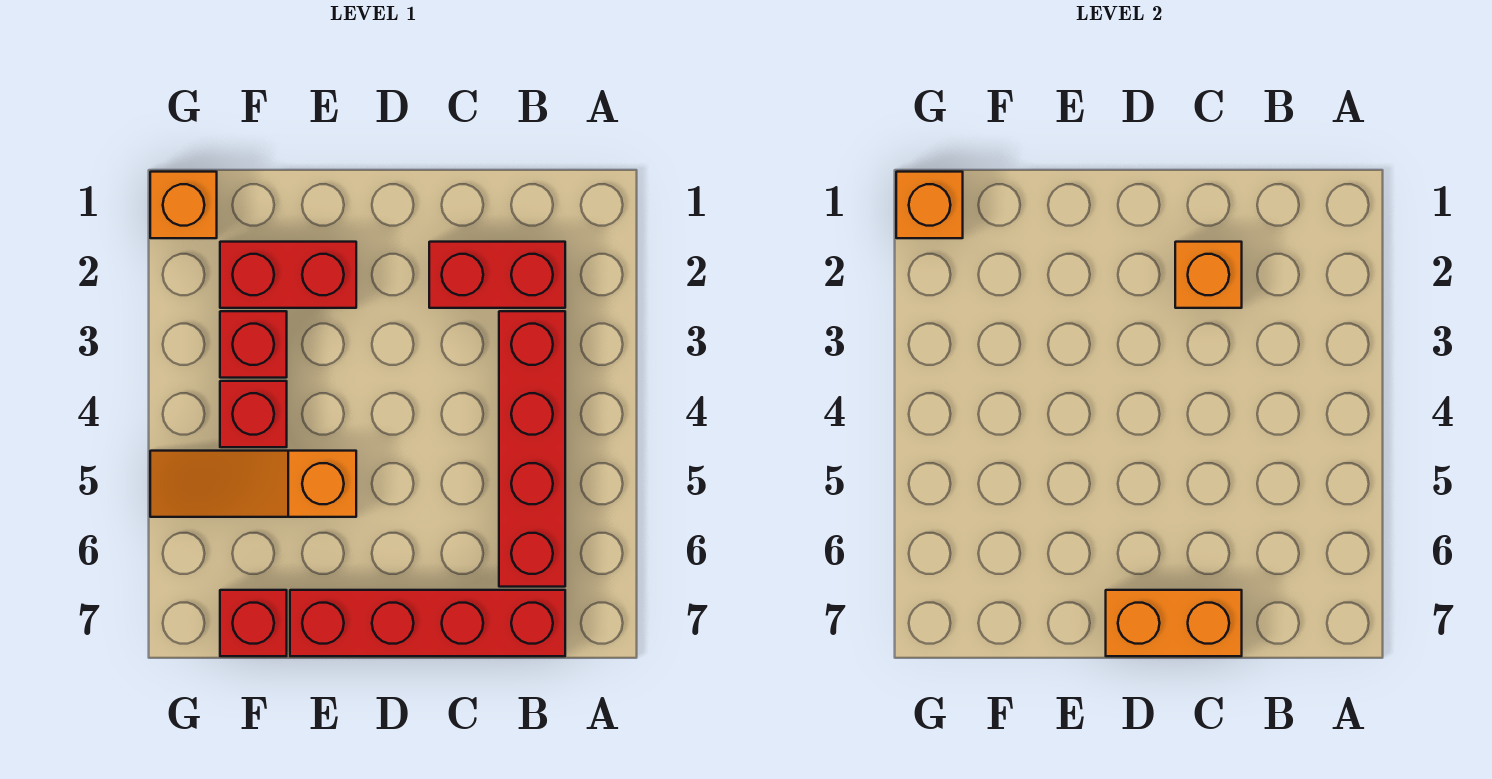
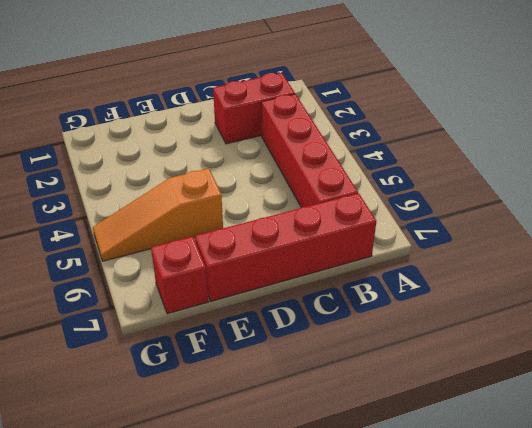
none -> red brick E2:F2 level 1
none -> red brick F3 level 1
none -> red brick F4 level 1

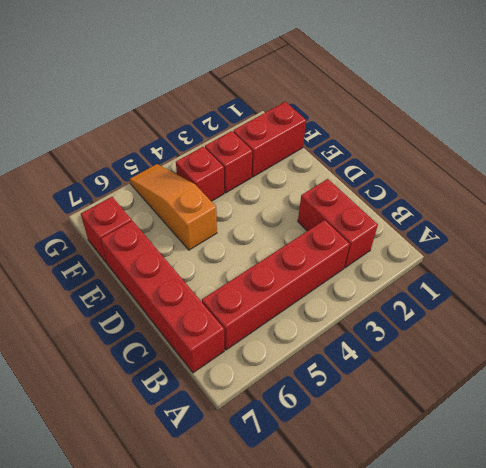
red brick F1:F2 level 1 -> red brick E2:F2 level 1
none -> orange brick G1 level 1
none -> orange brick C2 level 2
none -> orange brick C7:D7 level 2

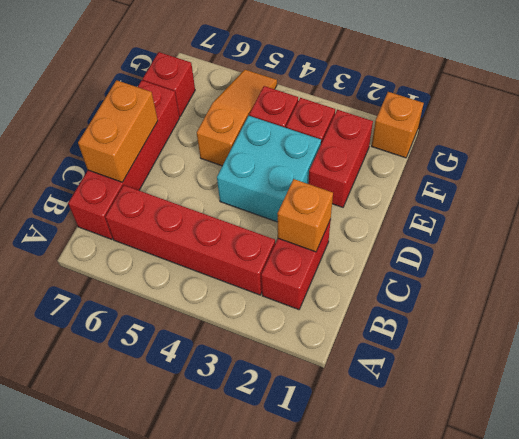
cyan brick D3:E4 level 1 -> none
none -> orange brick G1 level 2

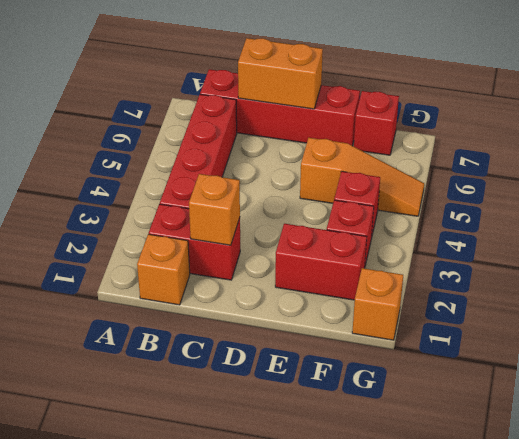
orange brick B1 level 1 -> orange brick G1 level 2

